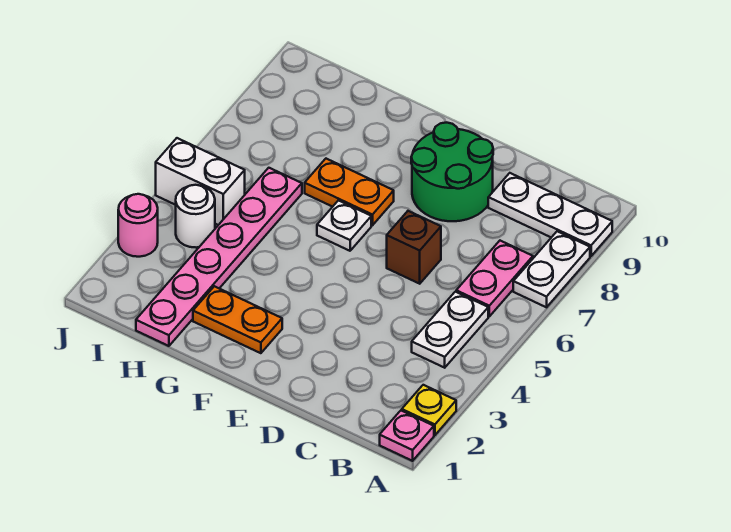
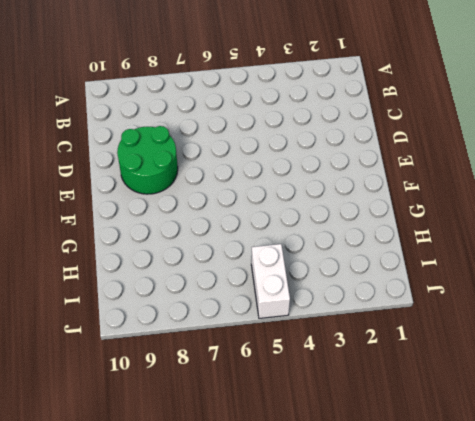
none -> pink plate A1 level 1
none -> yellow plate A2 level 1
none -> white plate A7:A8 level 1

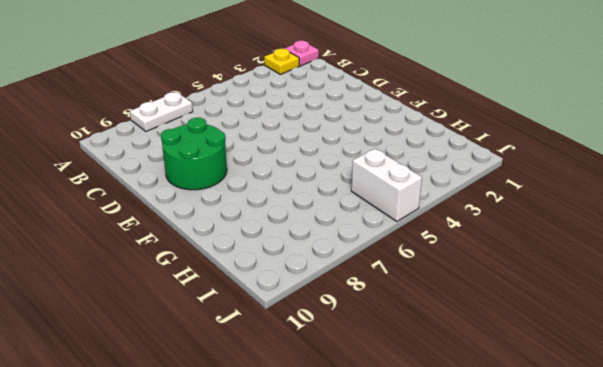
none -> white plate A9:C9 level 1
none -> white plate B4:B5 level 1
none -> pink plate B6:B7 level 1

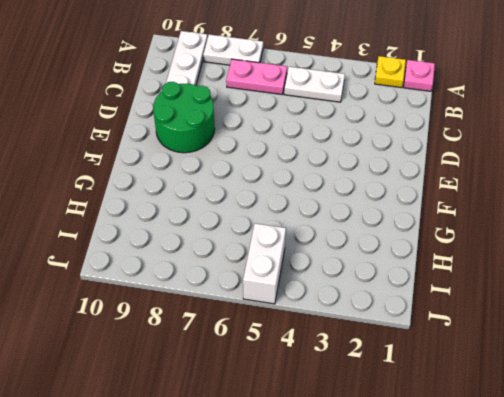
none -> brown brick D6 level 1
none -> orange plate F2:G2 level 1
none -> white plate F6 level 1

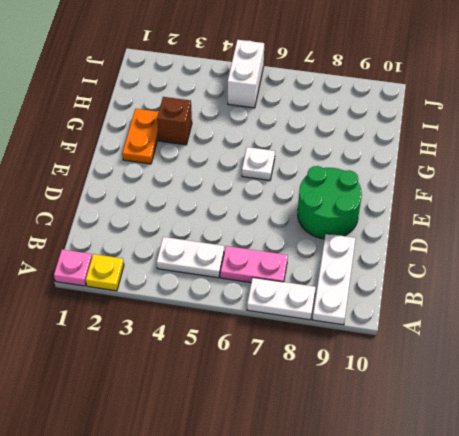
brown brick G3 level 1 -> brown brick D6 level 1
none -> orange plate F7:G7 level 1
none -> pink plate H1:H6 level 1
none -> white round brick I4 level 1

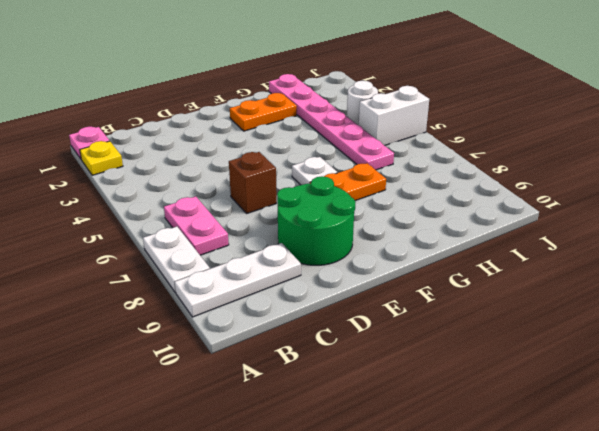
none -> white plate B4:B5 level 1
none -> pink round brick J3 level 1

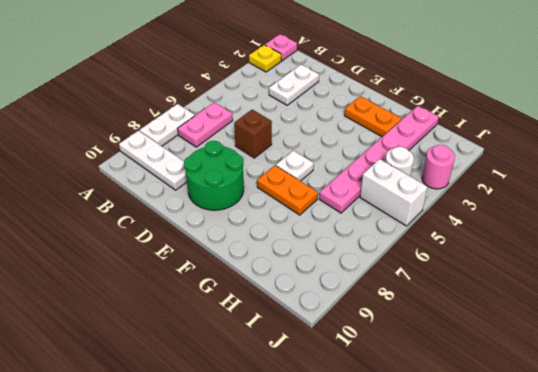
white plate C2:C3 level 1 -> white plate B4:B5 level 1

